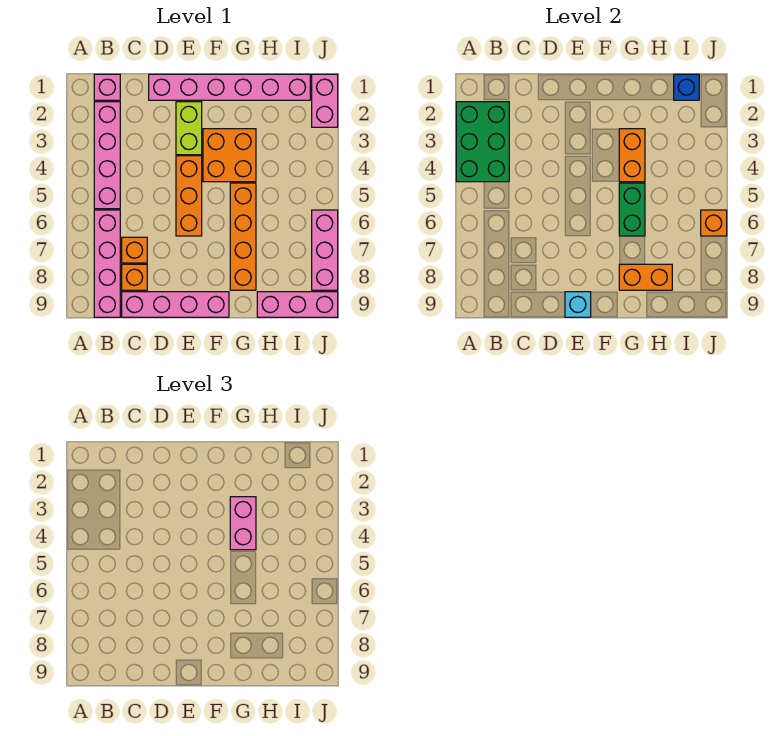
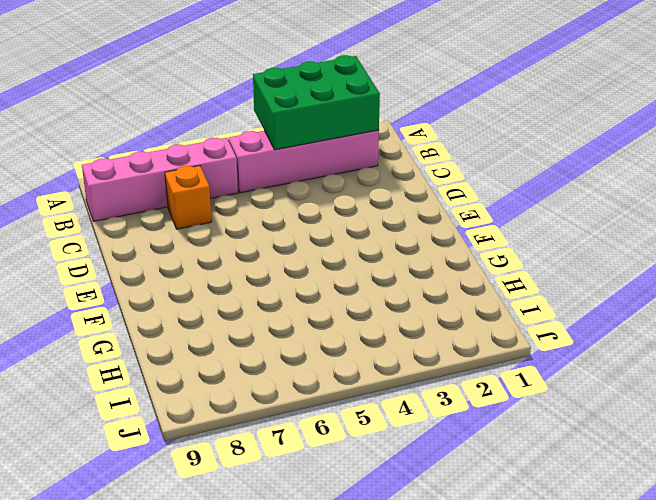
none -> pink brick B1 level 1
none -> orange brick C8 level 1
none -> pink brick C9:F9 level 1

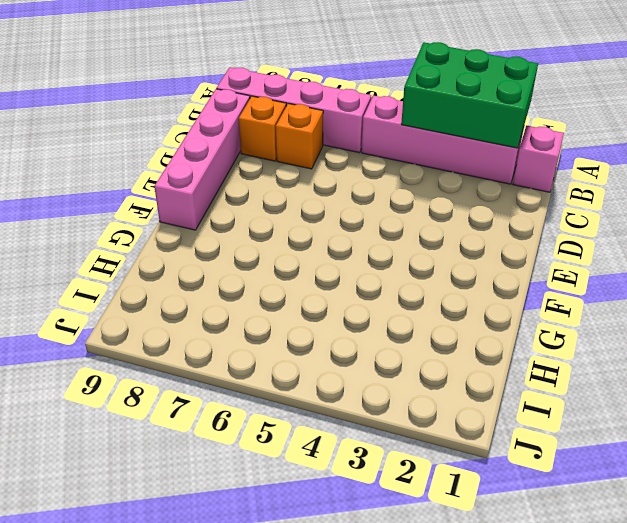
none -> pink brick D1:I1 level 1
none -> lime brick E2:E3 level 1
none -> orange brick E4:E6 level 1

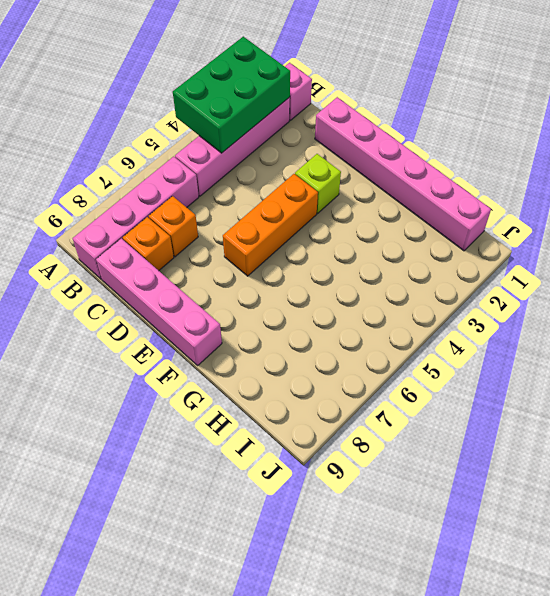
lime brick E3 level 1 -> lime brick E2:E3 level 1
none -> orange brick F3:G4 level 1
none -> orange brick G5:G8 level 1
none -> pink brick H9:J9 level 1

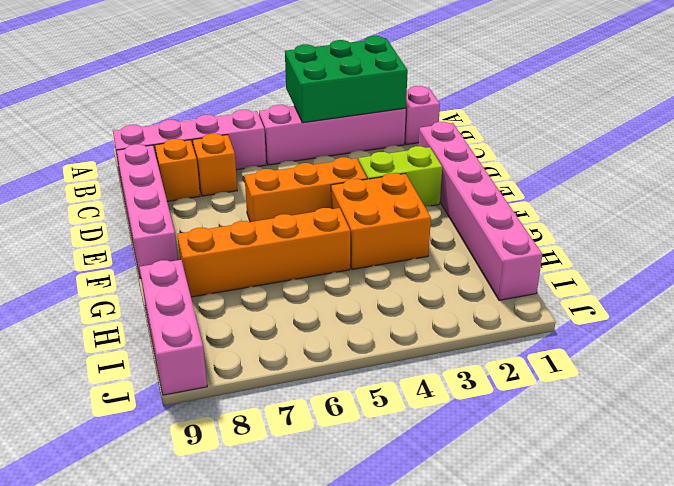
none -> pink brick J1:J2 level 1
none -> pink brick J6:J8 level 1
none -> cyan brick E9 level 2

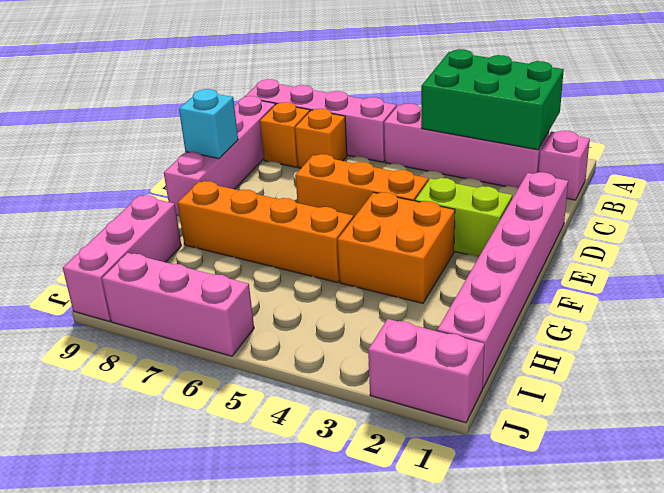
none -> orange brick G3:G4 level 2
none -> green brick G5:G6 level 2
none -> orange brick G8:H8 level 2

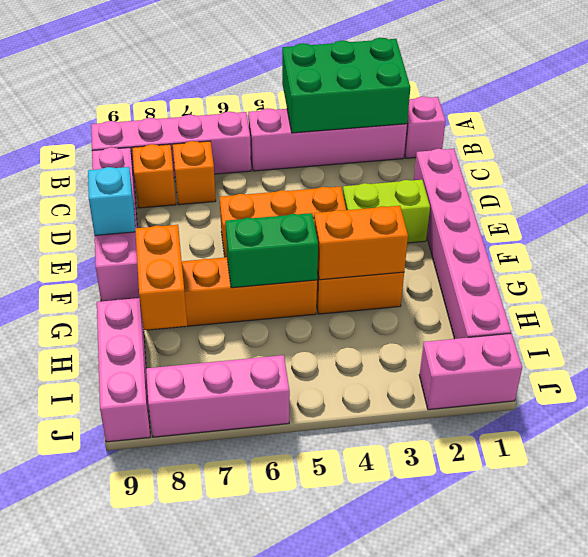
none -> blue brick I1 level 2
none -> orange brick J6 level 2
none -> pink brick G3:G4 level 3

